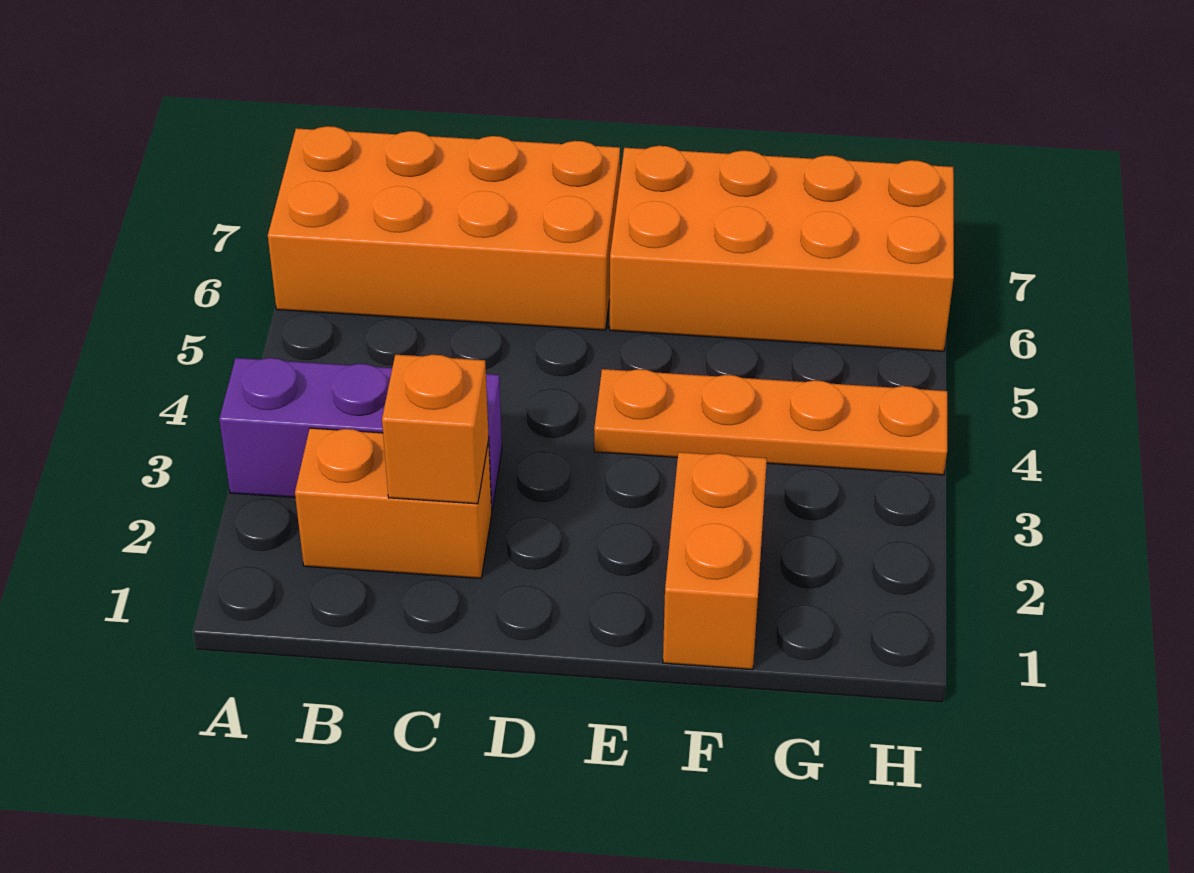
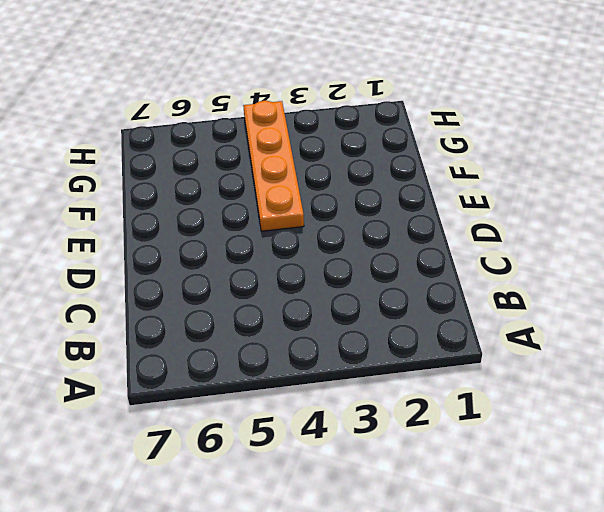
none -> purple brick A3:C3 level 1
none -> orange brick A6:D7 level 1

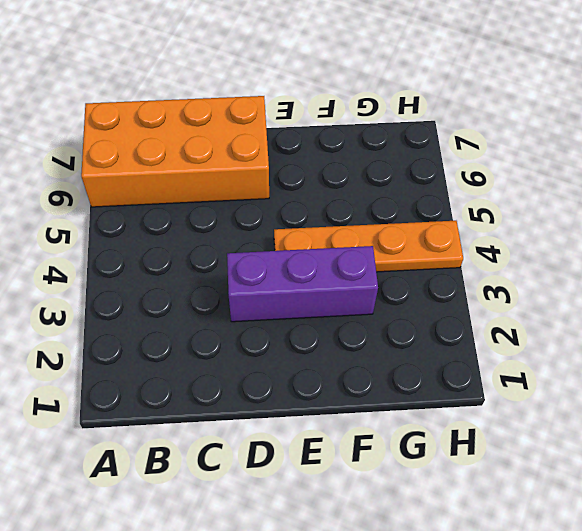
purple brick D3:F3 level 1 -> purple brick A3:C3 level 1
none -> orange brick B2:C2 level 1
none -> orange brick E6:H7 level 1

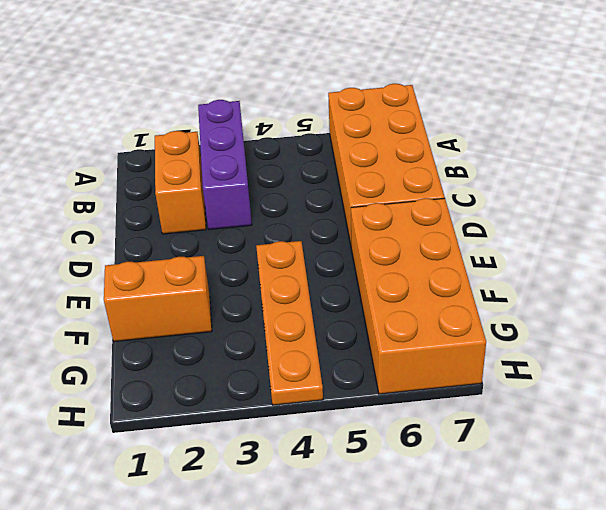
none -> orange brick C2 level 2

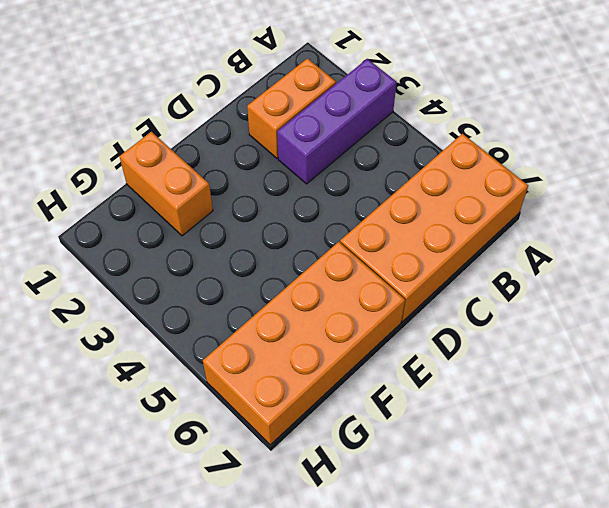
none -> orange plate E4:H4 level 1
none -> orange brick C2 level 2

